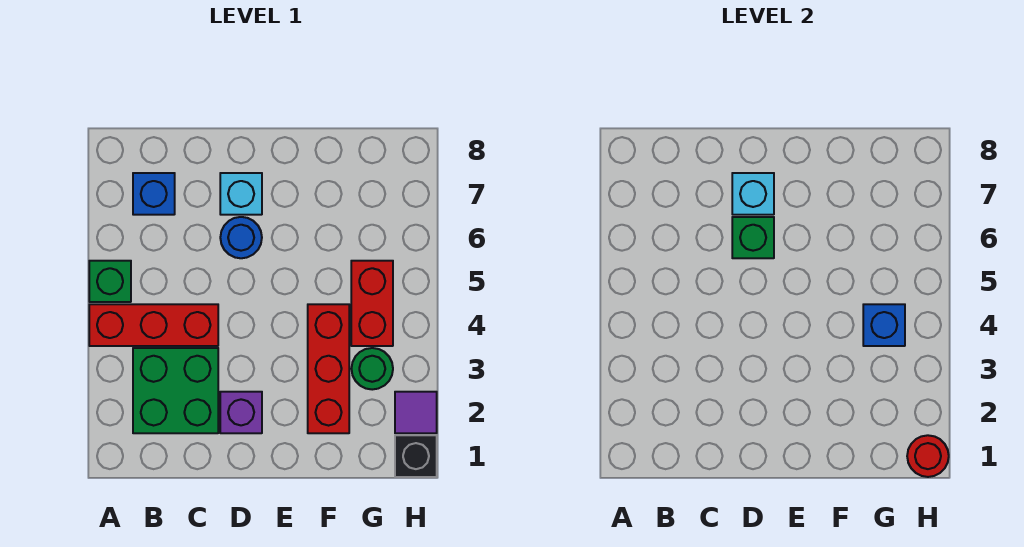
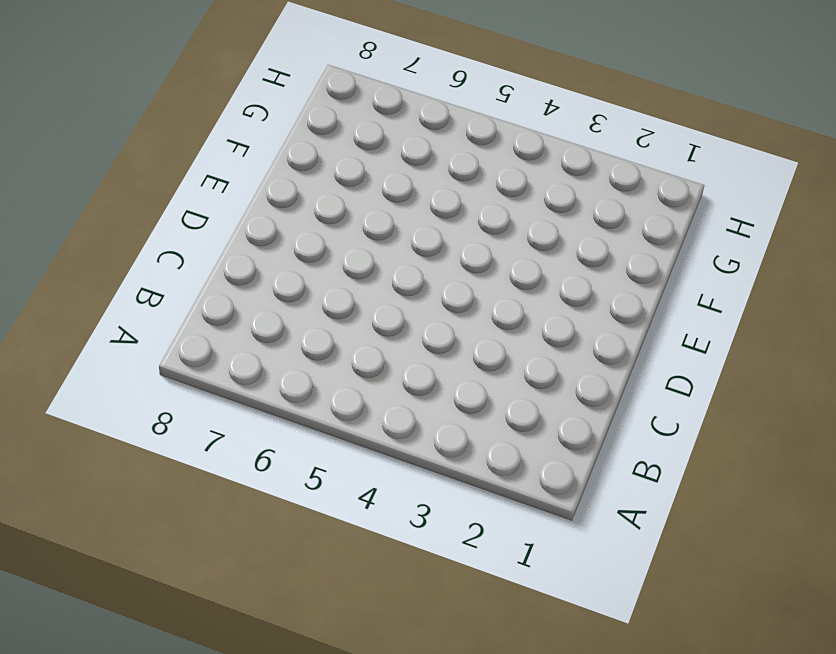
none -> red brick A4:C4 level 1
none -> green brick A5 level 1
none -> green brick B2:C3 level 1

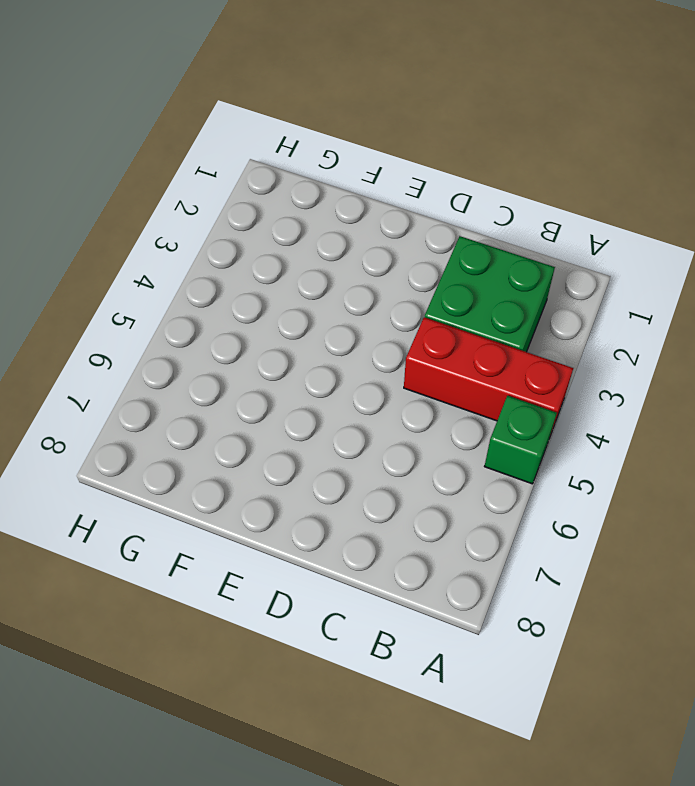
none -> blue brick B7 level 1
none -> purple brick D2 level 1
none -> blue round brick D6 level 1

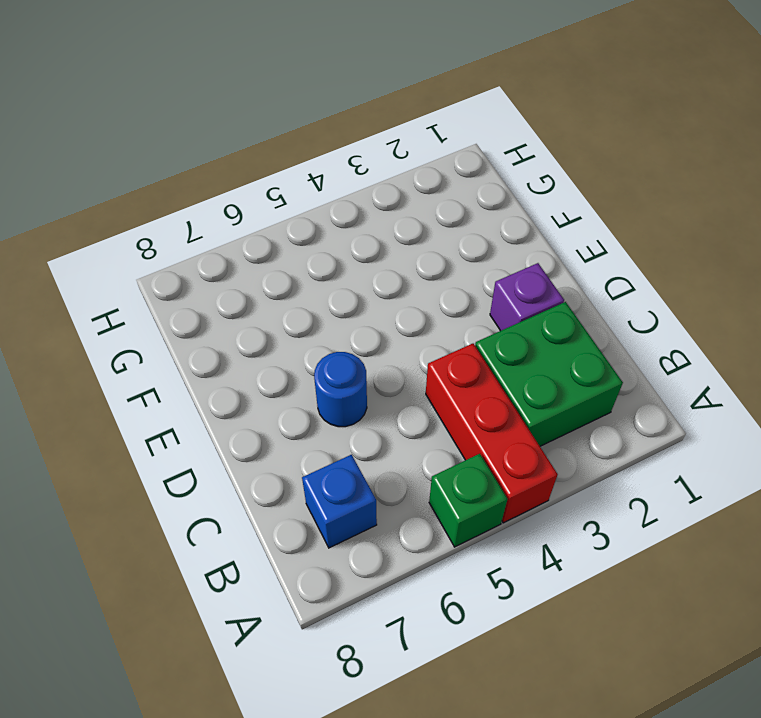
none -> cyan brick D7 level 1
none -> red brick F2:F4 level 1
none -> green round brick G3 level 1

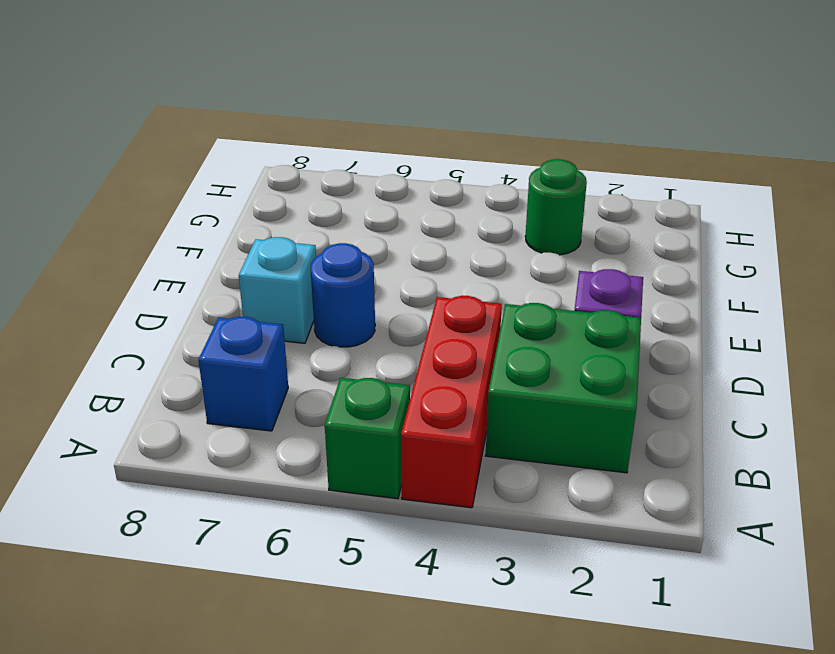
none -> red brick F2:F4 level 1
none -> red brick G4:G5 level 1
none -> black brick H1 level 1

